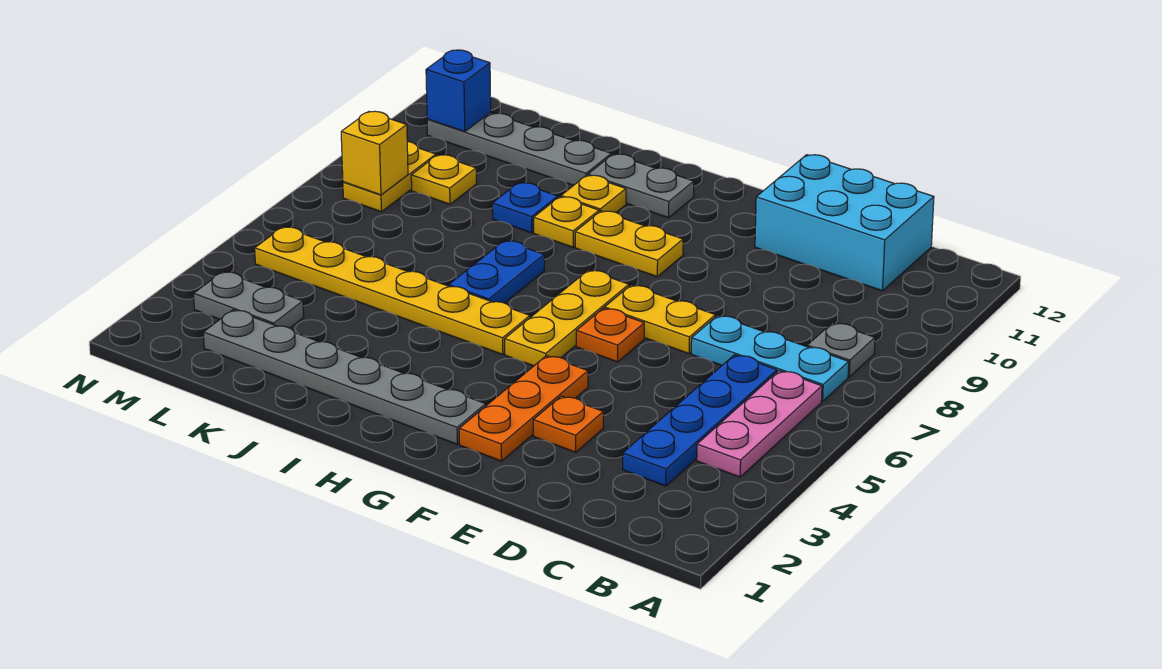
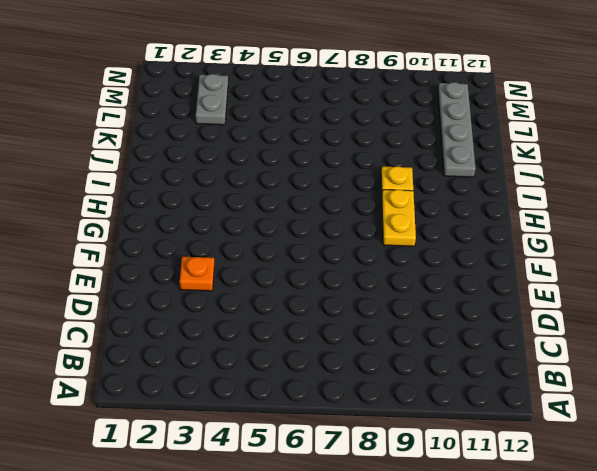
none -> pink plate B4:B6 level 1
none -> cyan plate B7:D7 level 1
none -> grey plate B8 level 1

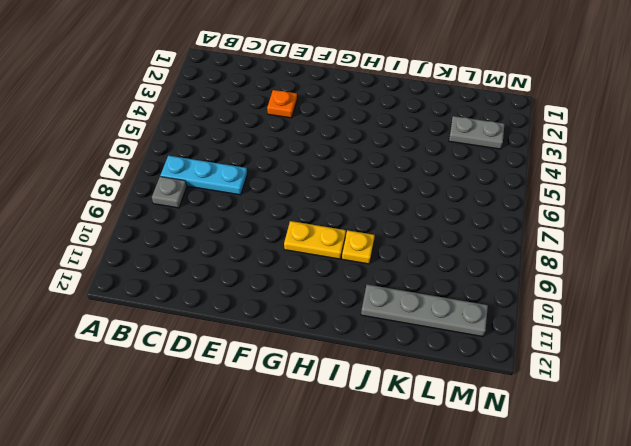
none -> pink plate B4:B6 level 1
none -> blue plate C3:C6 level 1
none -> cyan brick C11:E12 level 1

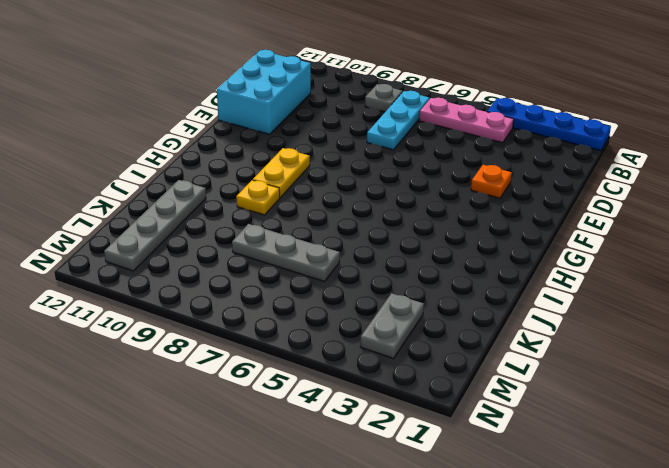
blue plate A1:A4 level 1 -> blue plate C3:C6 level 1
grey plate K6:K8 level 1 -> none
none -> yellow plate E7:F7 level 1
none -> orange plate F2:F4 level 1
none -> orange plate F6 level 1

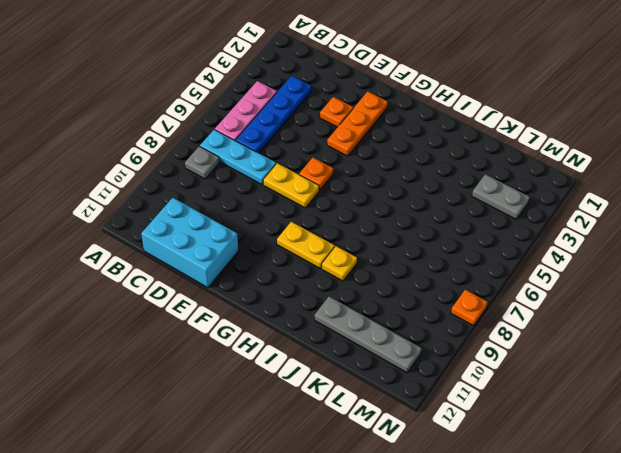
orange plate N8 level 1 -> none
none -> grey plate G2:L2 level 1
none -> yellow plate G5:G7 level 1
none -> yellow plate H5:M5 level 1

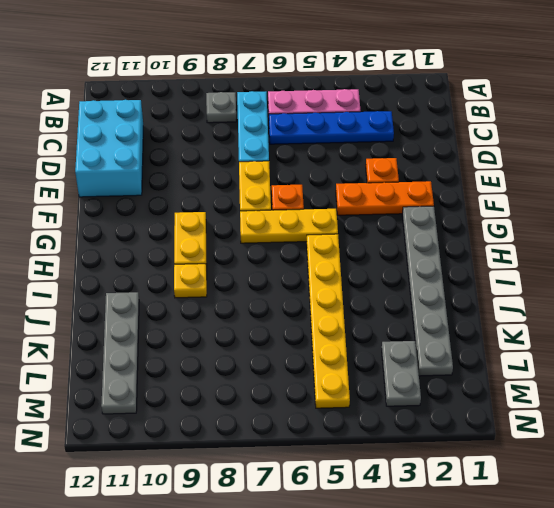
none -> grey plate H11:I11 level 1
none -> blue plate I6:I7 level 1
none -> yellow plate I10 level 1

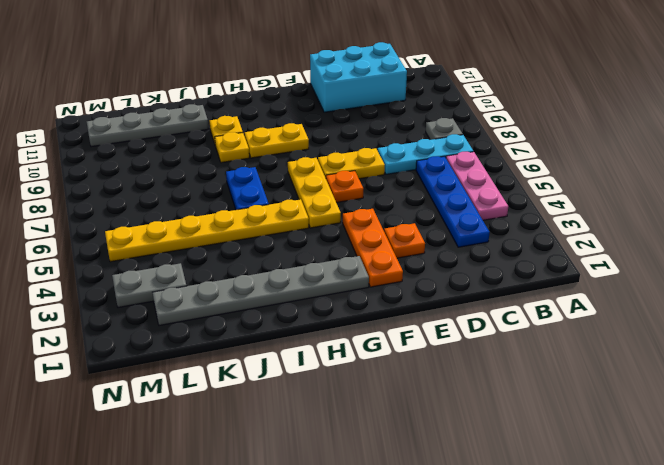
none -> grey plate H11:I11 level 1
none -> blue plate J9 level 1
none -> yellow plate L9 level 1

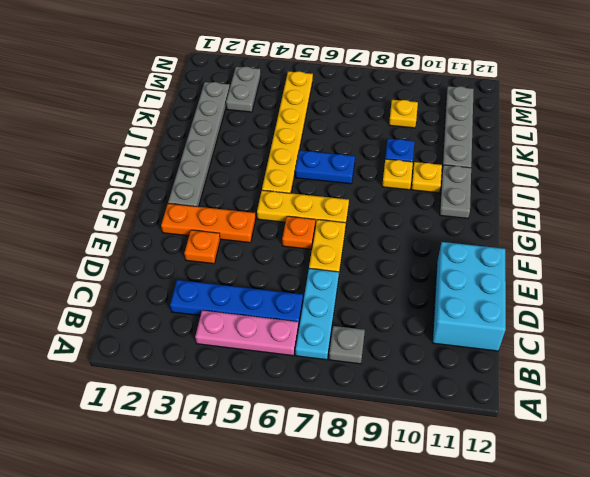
none -> yellow plate G9:H9 level 1
none -> yellow plate M8:M9 level 1
none -> yellow brick M8 level 2

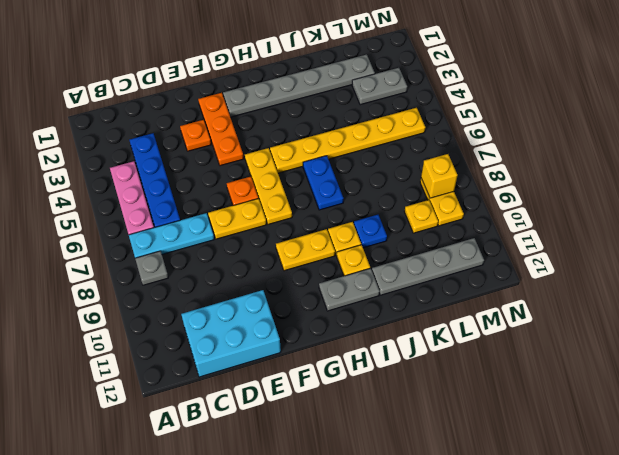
none -> blue brick M11 level 2

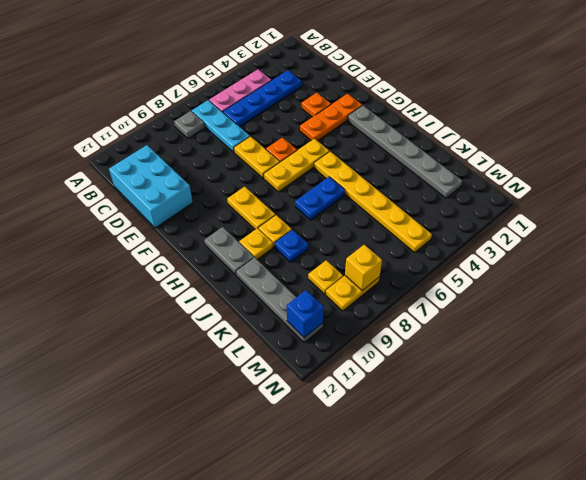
none -> grey plate L3:M3 level 1

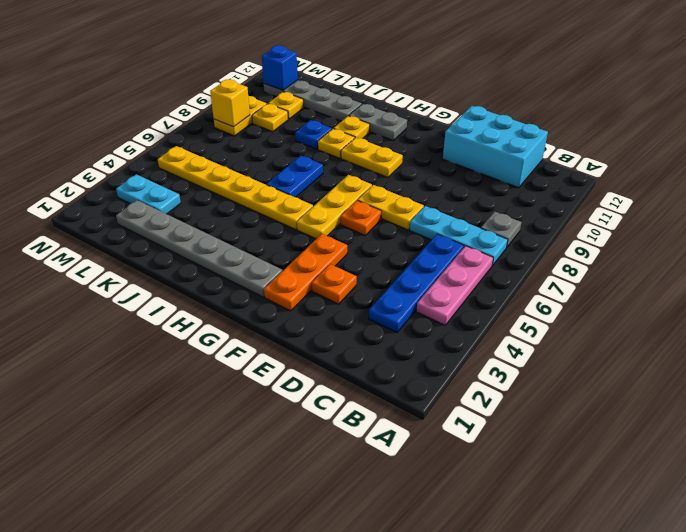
cyan plate L3:M3 level 1 -> grey plate L3:M3 level 1
yellow plate L10 level 1 -> none

